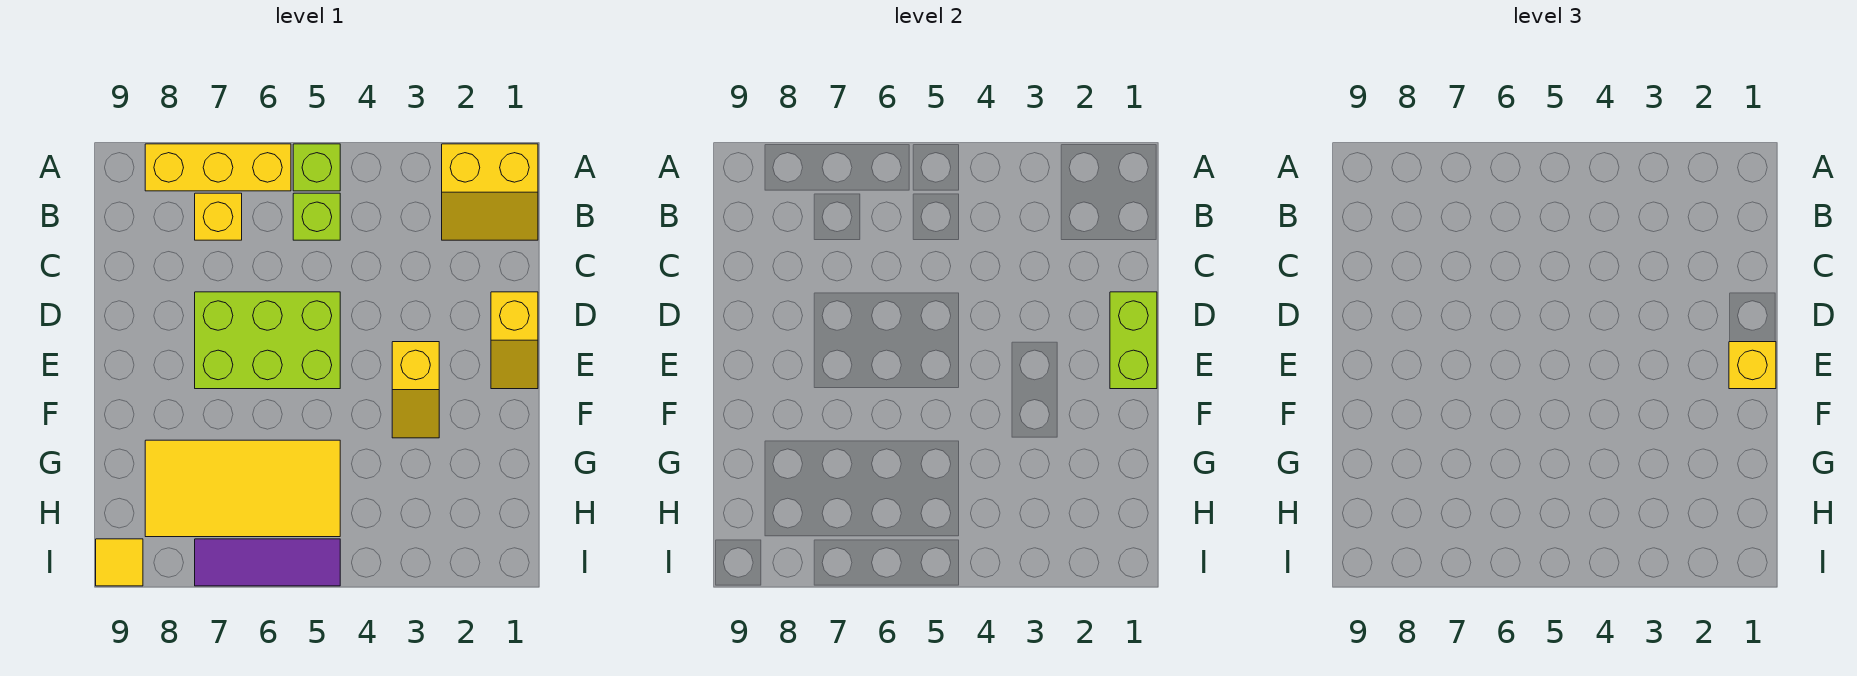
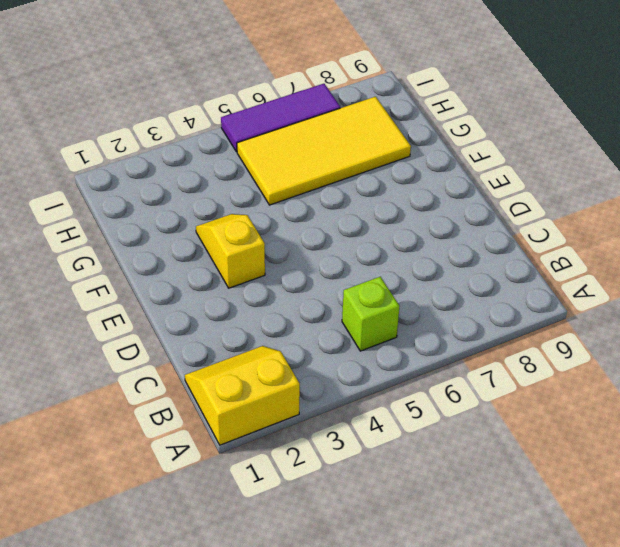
none -> lime brick A5 level 1
none -> yellow brick A6:A8 level 1
none -> yellow brick B7 level 1

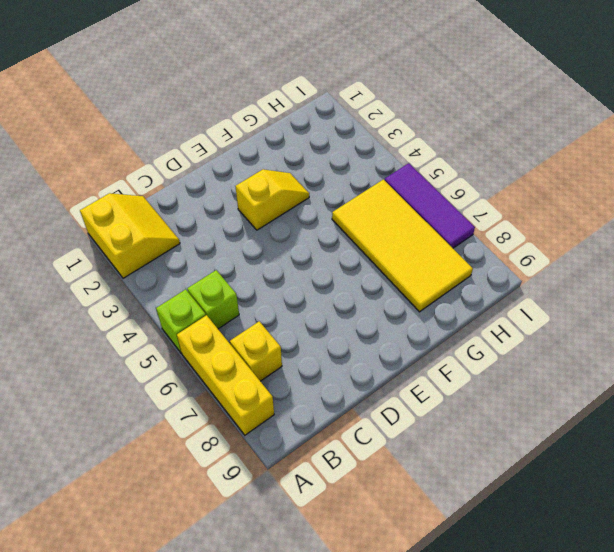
none -> yellow slope D1:E1 level 1 top D
none -> lime brick D5:E7 level 1
none -> yellow tile I9 level 1

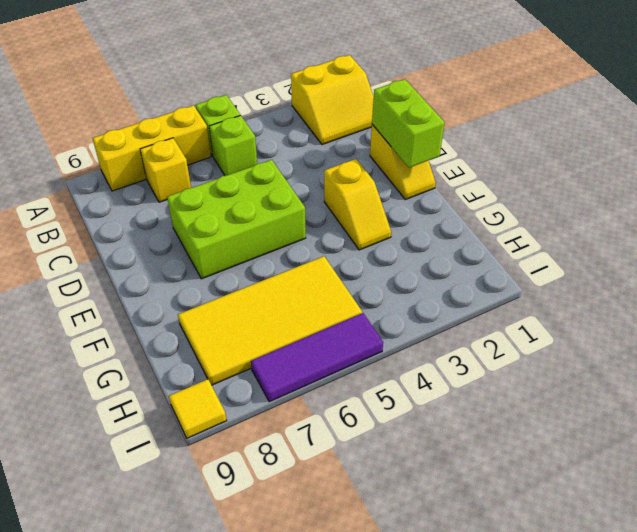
none -> yellow brick E1 level 3

